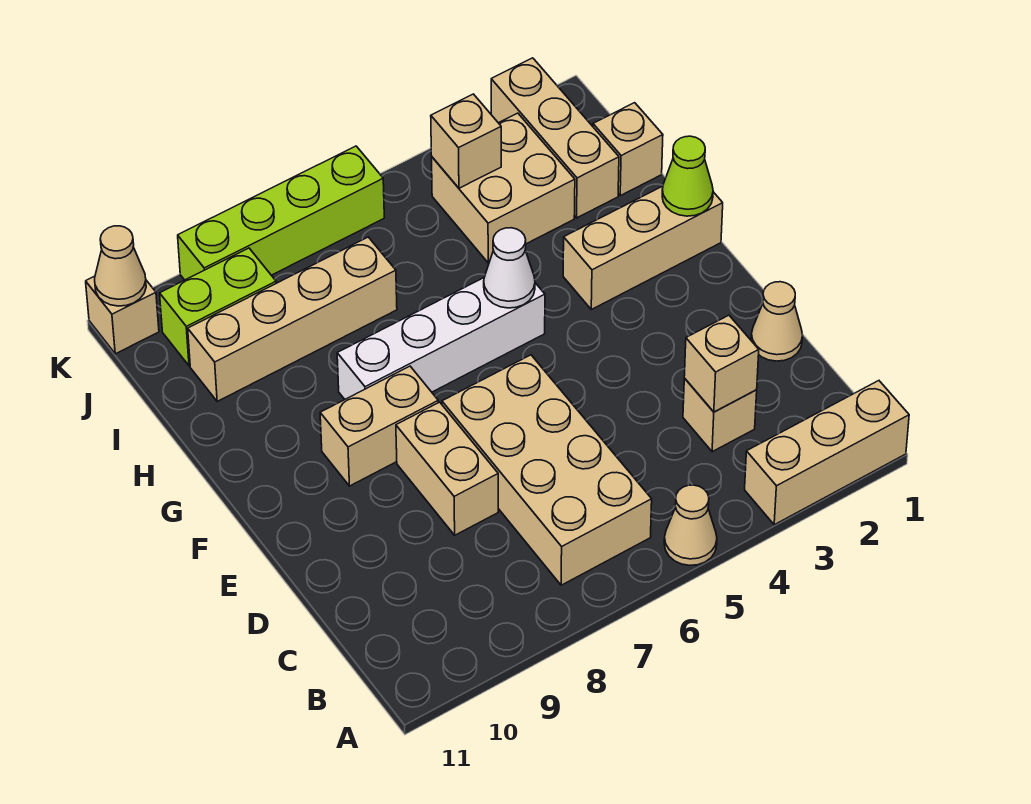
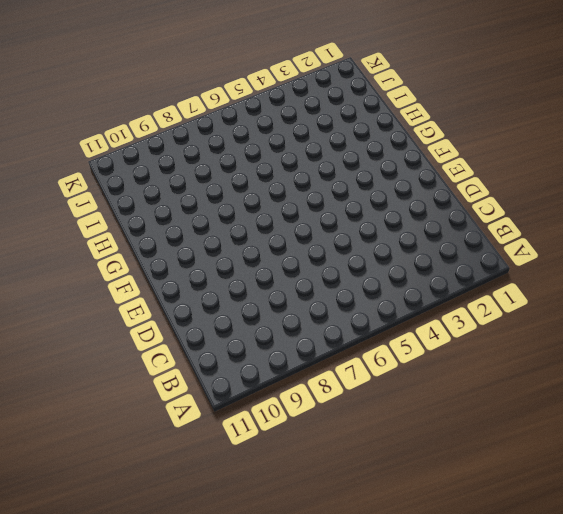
none -> tan brick A1:A3 level 1
none -> tan cone A5 level 1
none -> tan brick B6:E7 level 1

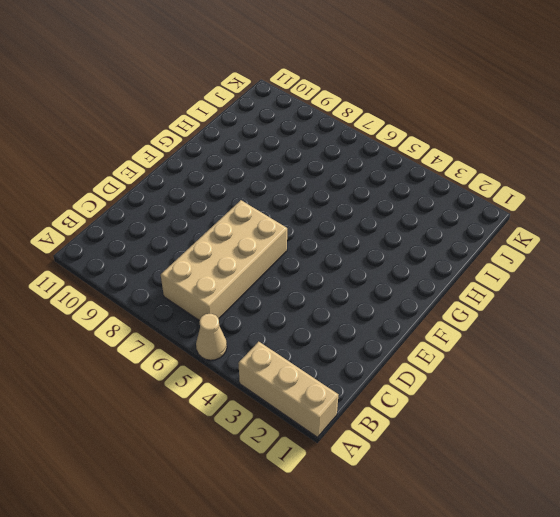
none -> tan brick C3 level 1
none -> tan cone D1 level 1
none -> tan brick D8:E8 level 1

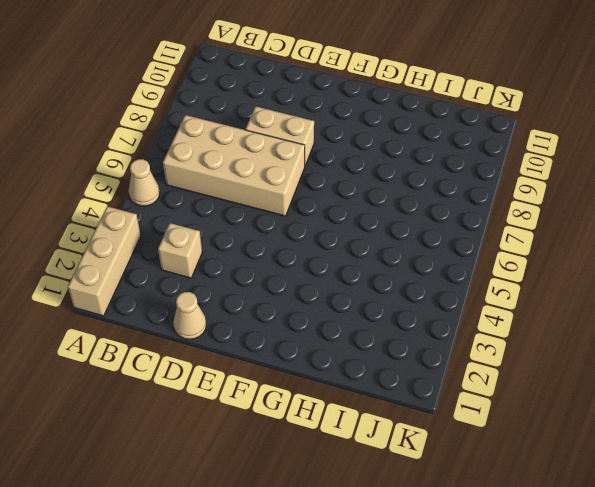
none -> tan brick F8:F9 level 1
none -> tan brick G1:G3 level 1
none -> white brick G5:G8 level 1

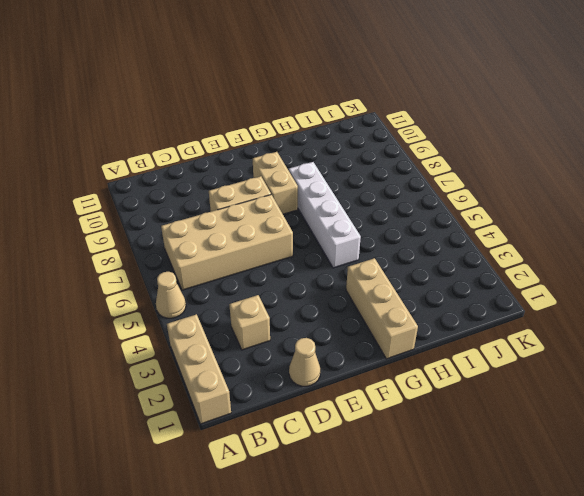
none -> tan brick I1 level 1
none -> tan brick I2:K2 level 1
none -> tan brick I3:J4 level 1

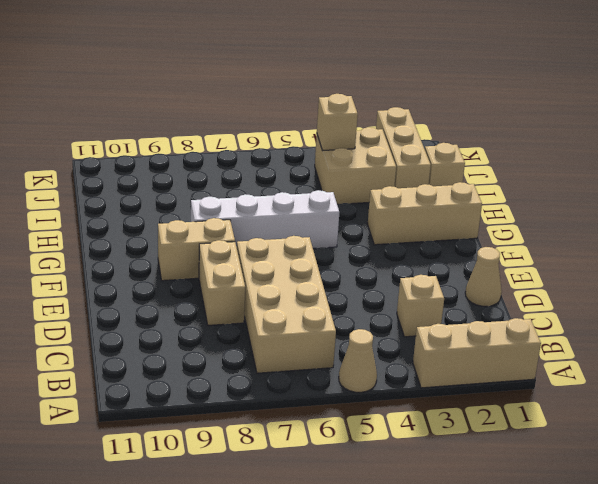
none -> tan brick I7:I10 level 1
none -> lime brick J9:J10 level 1
none -> lime brick K6:K9 level 1

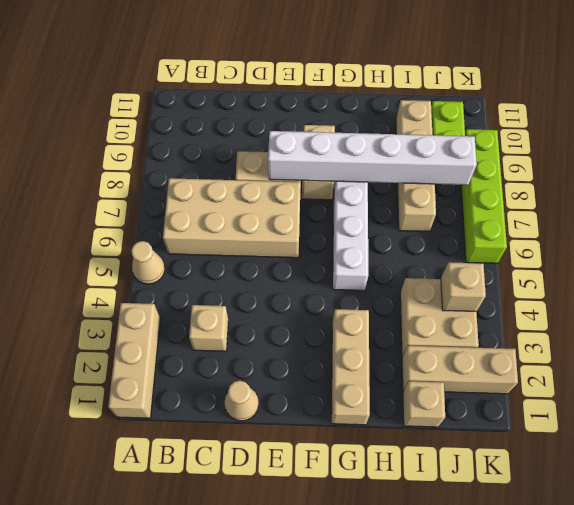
white brick E8:J8 level 2 -> none
none -> tan brick K11 level 1
none -> tan brick C3 level 2
none -> lime cone G1 level 2

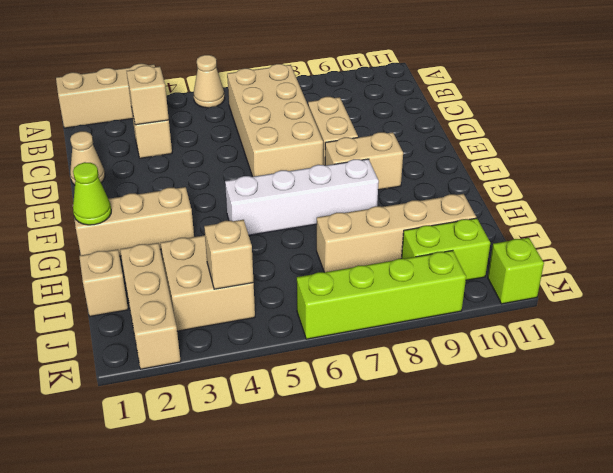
lime brick K11 level 1 -> tan brick K11 level 1
none -> white cone G5 level 2
none -> tan cone K11 level 2

